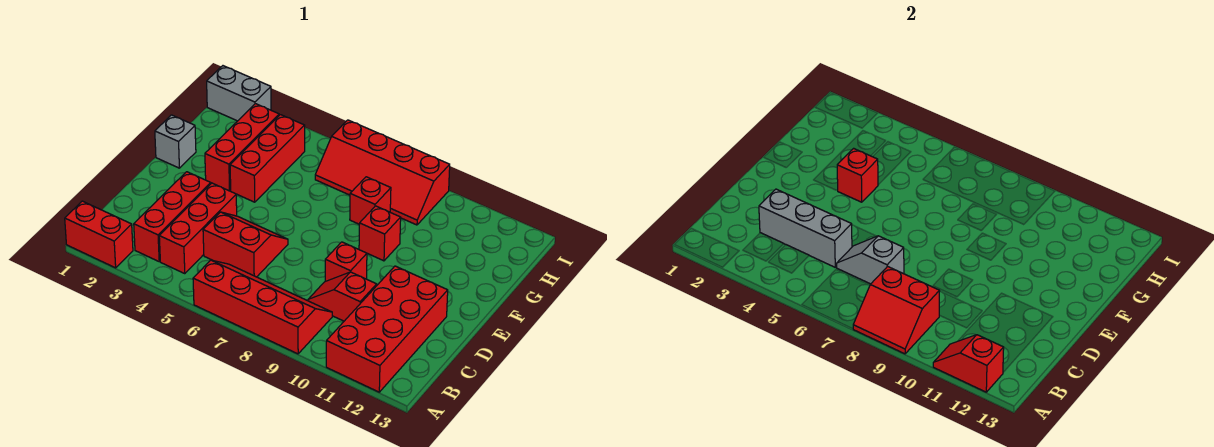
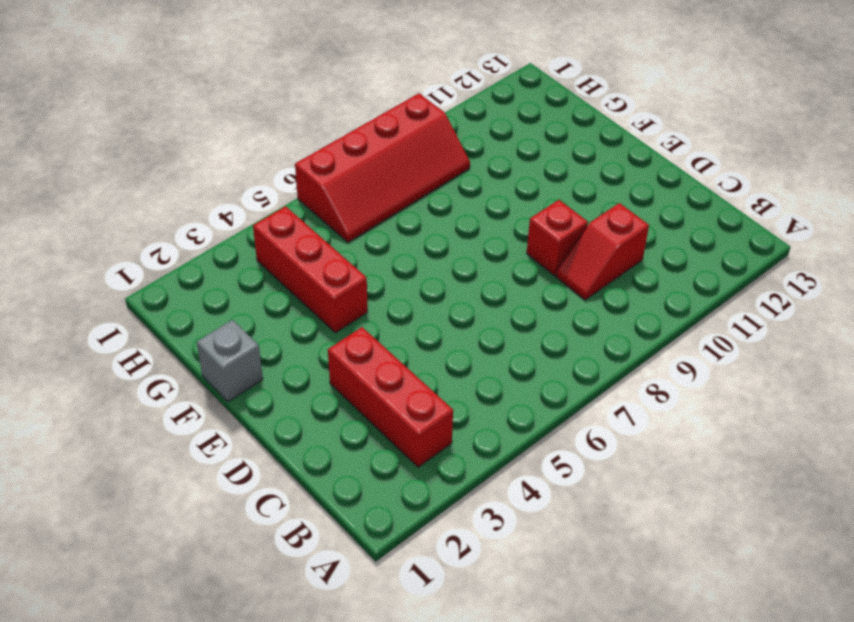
none -> red brick A1:A2 level 1
none -> red slope A6:B9 level 1 top A
none -> red brick A11:D12 level 1

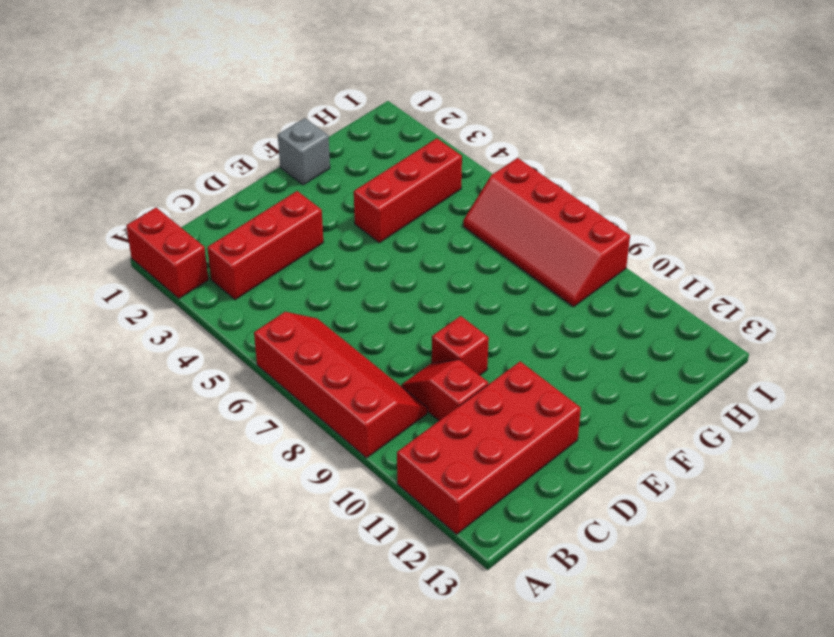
none -> red brick B4:D4 level 1
none -> red slope C5:D6 level 1 top C
none -> red brick F3:H3 level 1

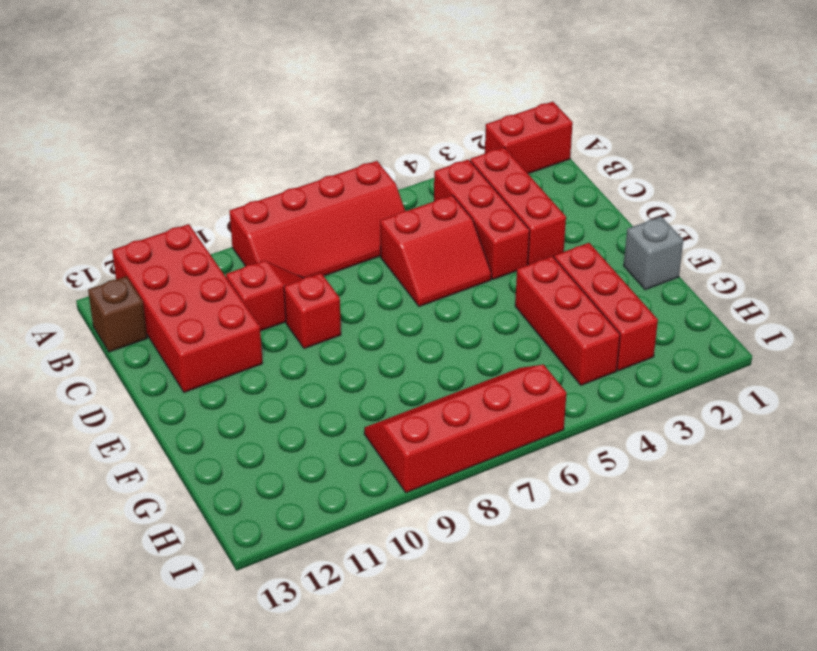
brown brick B13 level 1 -> none
none -> red brick F9 level 1
none -> red brick G8 level 1
none -> grey brick I1:I2 level 1

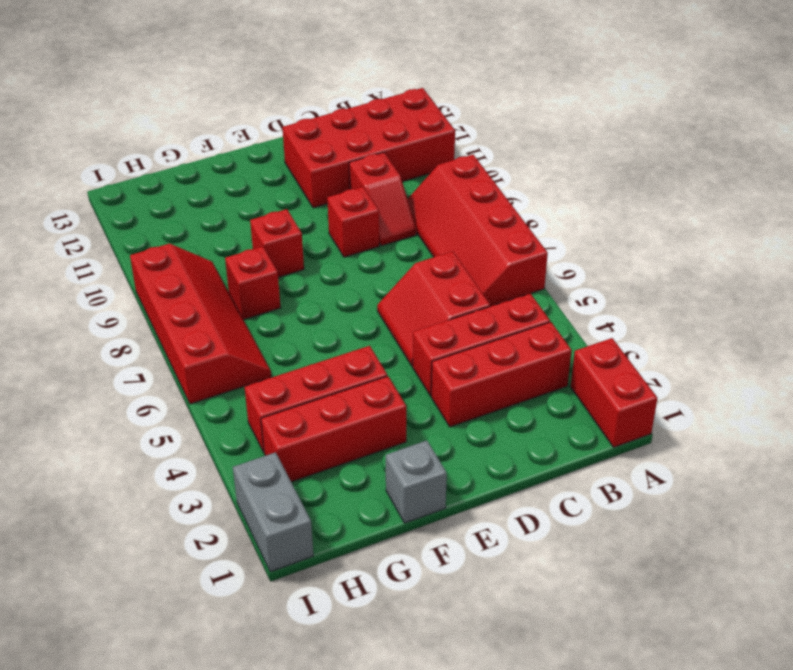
none -> red slope A8:B9 level 2 top B
none -> red slope A11:A12 level 2 top 12
none -> grey brick C3:C5 level 2

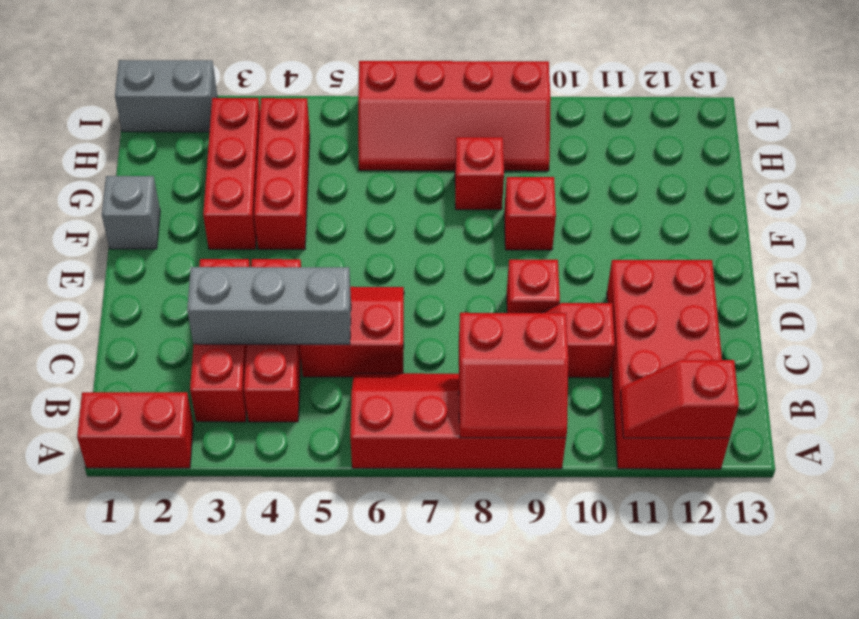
none -> grey slope C6:C7 level 2 top 7
none -> red brick F4 level 2

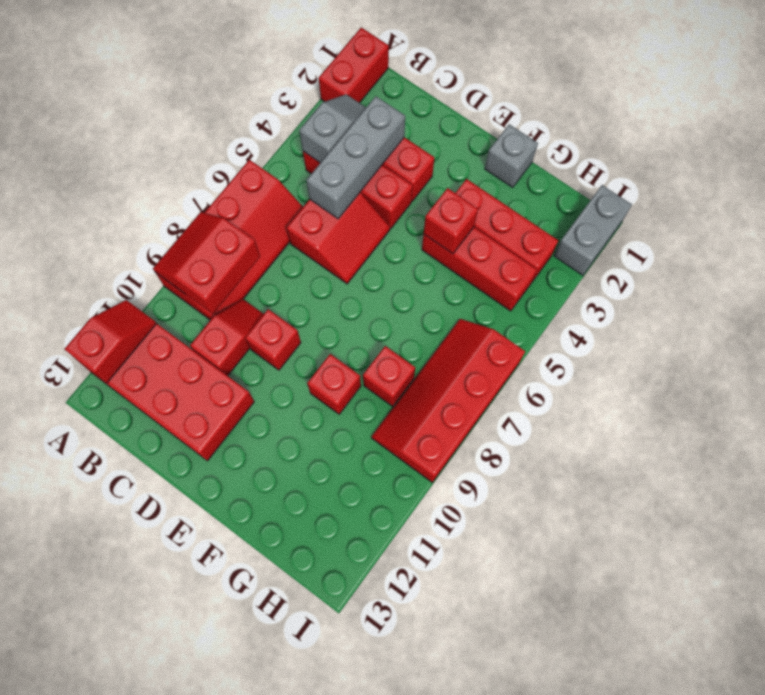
grey slope B3:B4 level 2 top 4 -> grey slope C6:C7 level 2 top 7

